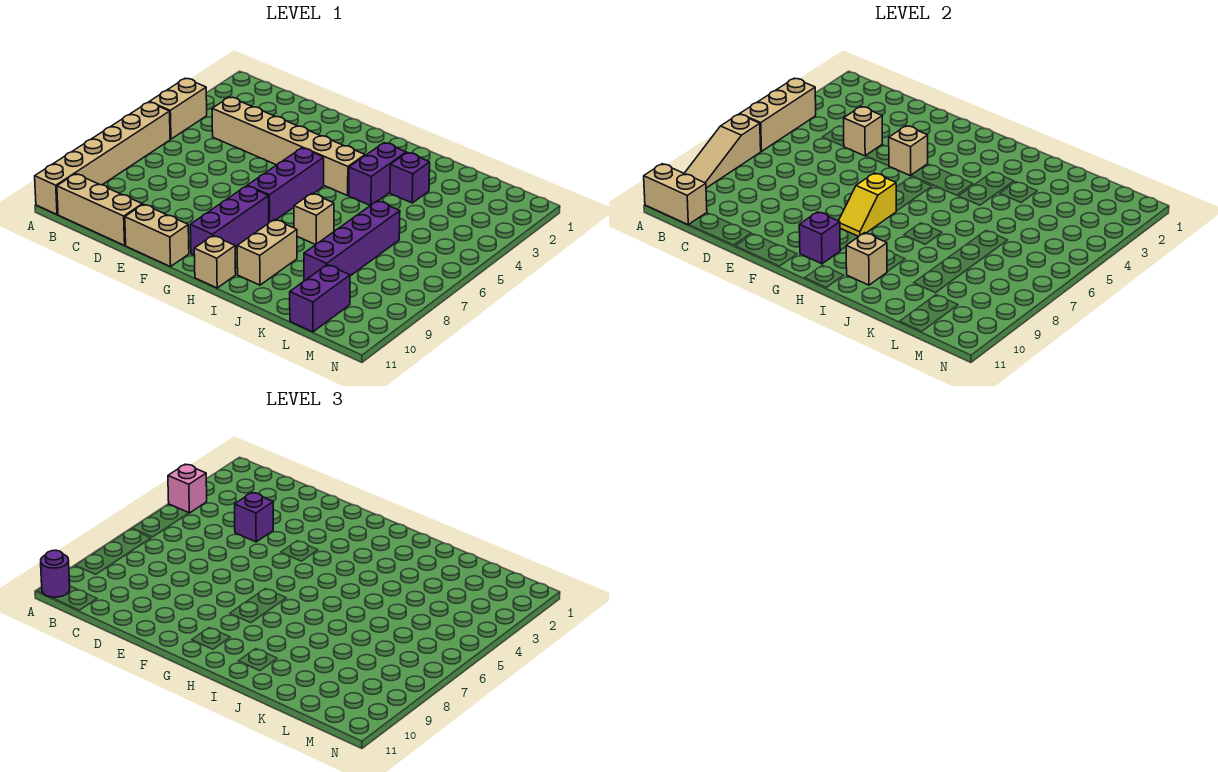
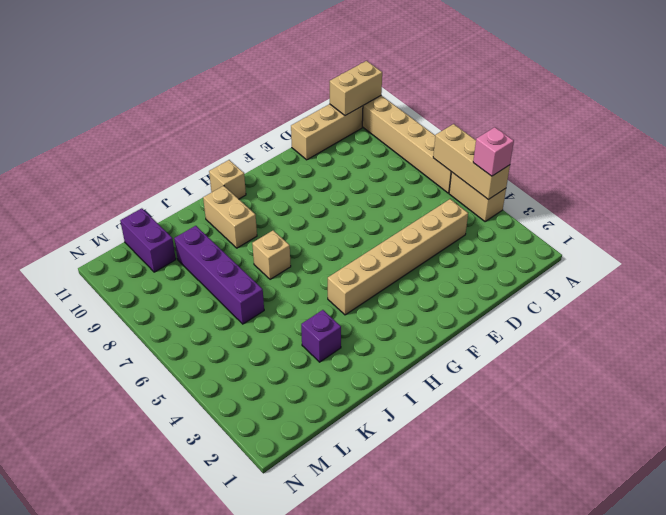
none -> tan brick E11:F11 level 1
none -> purple brick G5:G7 level 1
none -> purple brick G8:G10 level 1

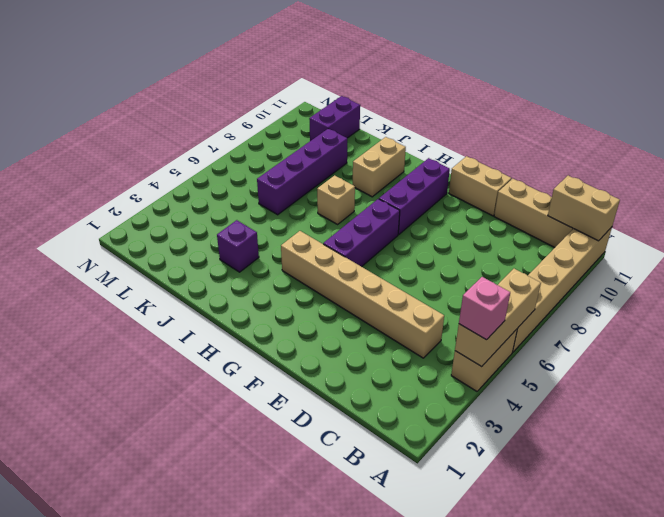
none -> tan brick H11 level 1
none -> purple brick I3:I4 level 1
none -> tan slope A7:A9 level 2 top 7

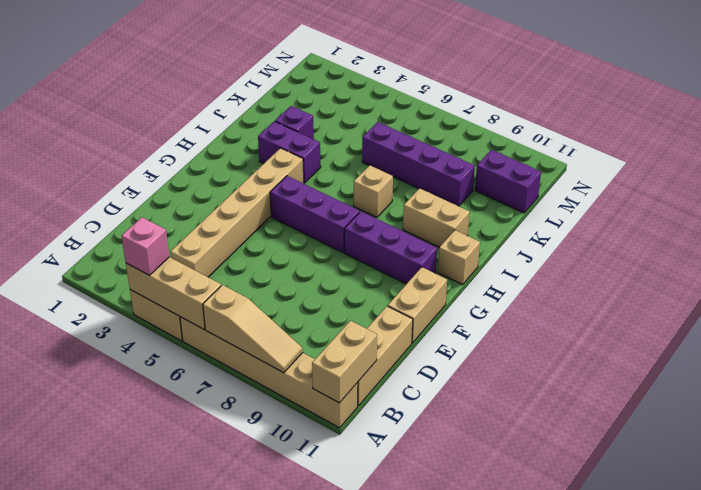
none -> tan brick D4 level 2
none -> tan brick F4 level 2
none -> yellow slope G7:G8 level 2 top 7

